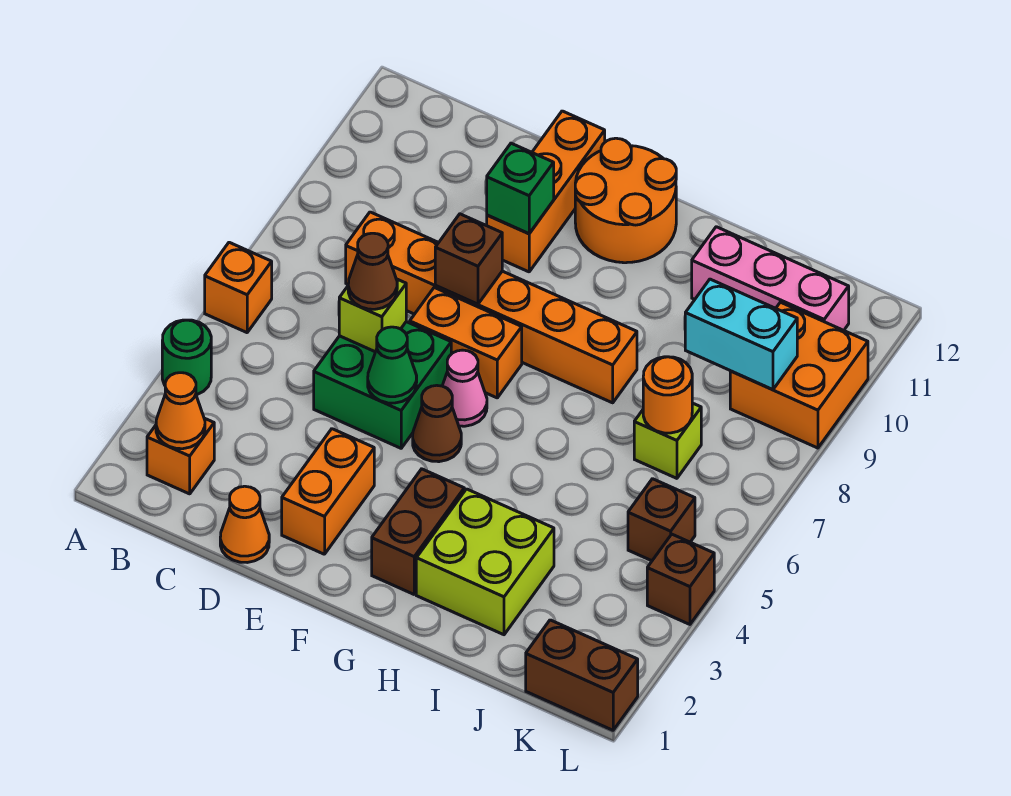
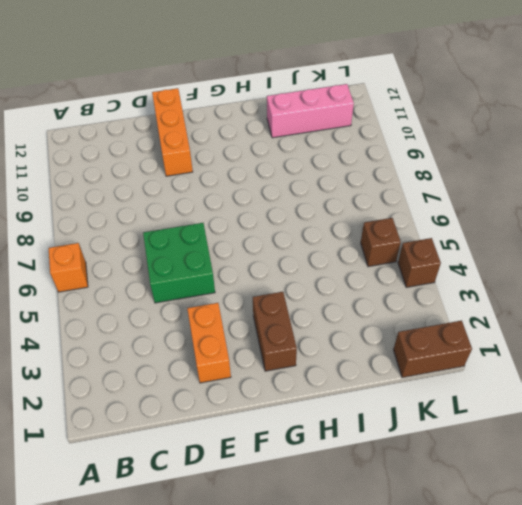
none -> green round brick A4 level 1
none -> orange brick B2 level 1
none -> orange brick C8:H8 level 1

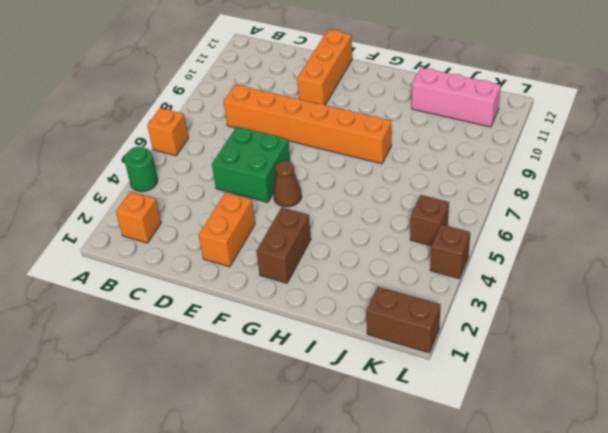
none -> orange cone D1 level 1
none -> orange brick E7:F7 level 1
none -> pink cone F6 level 1

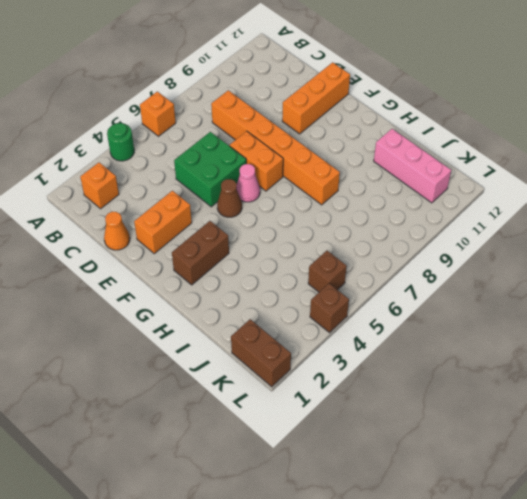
none -> orange round brick F11:G12 level 1
none -> lime brick H2:I3 level 1
none -> lime brick J7 level 1

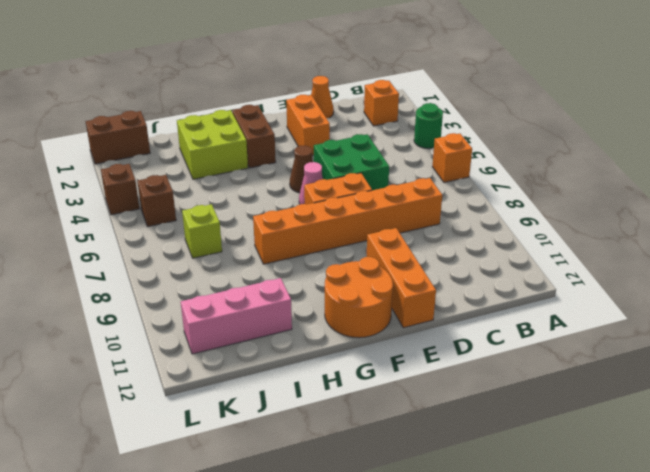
none -> orange brick K9:L10 level 1
none -> orange cone B2 level 2
none -> lime brick D6 level 2

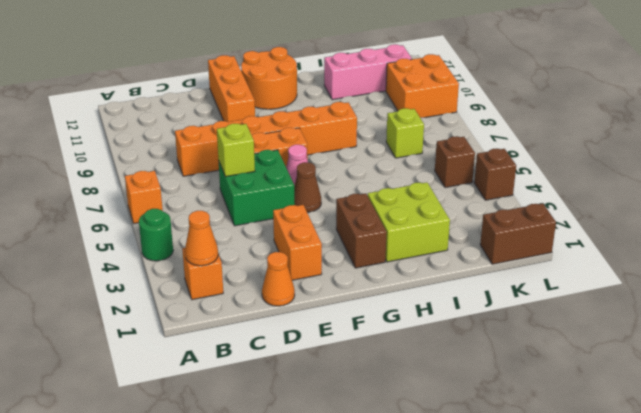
none -> green cone E5 level 2
none -> brown brick E8 level 2
none -> green brick E10 level 2

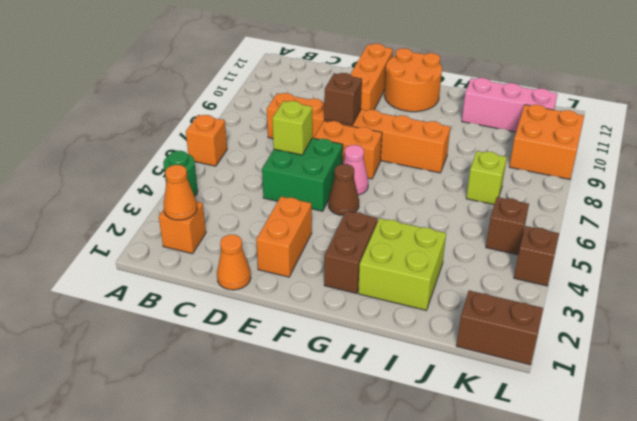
none -> green cone E5 level 2
none -> green brick E10 level 2
none -> orange round brick J7 level 2

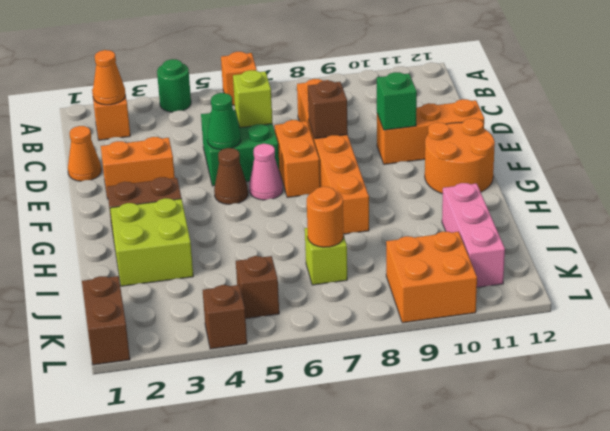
none -> cyan brick J9:K9 level 2
none -> brown cone D6 level 3

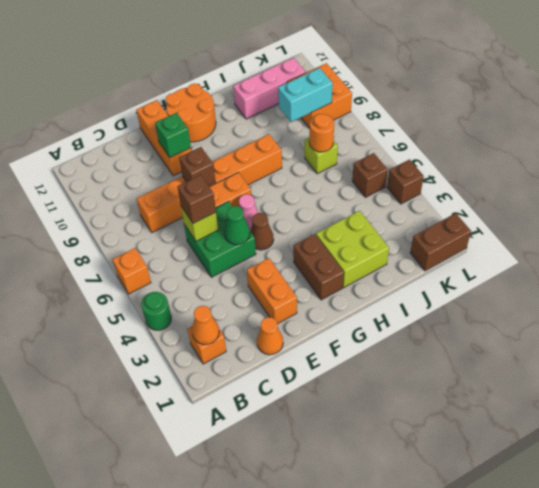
brown brick D6 level 3 -> brown cone D6 level 3

